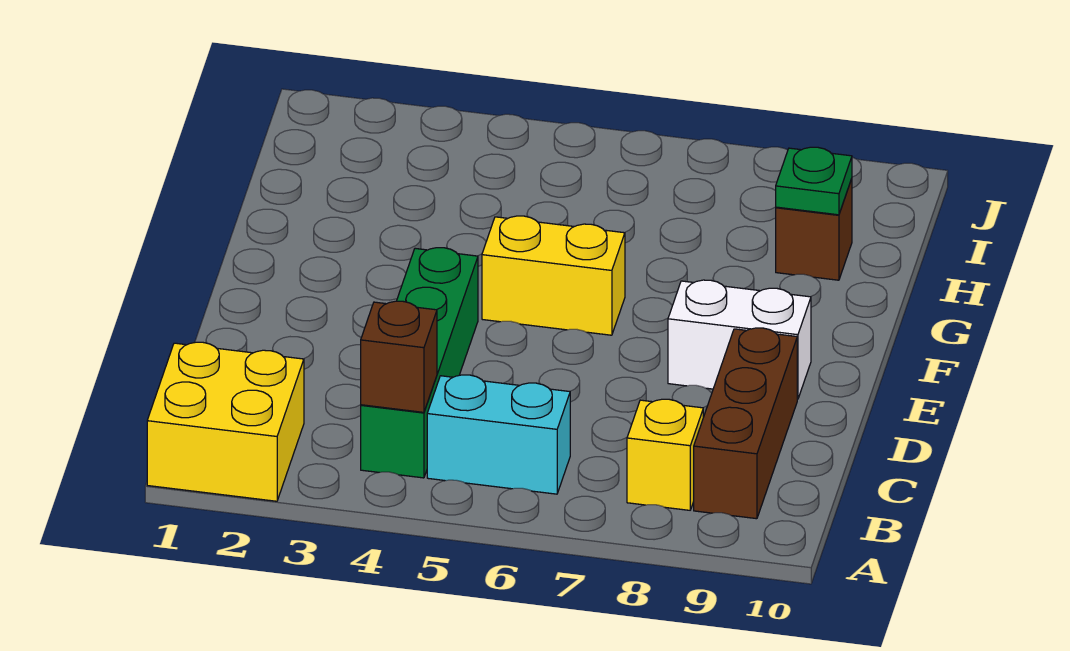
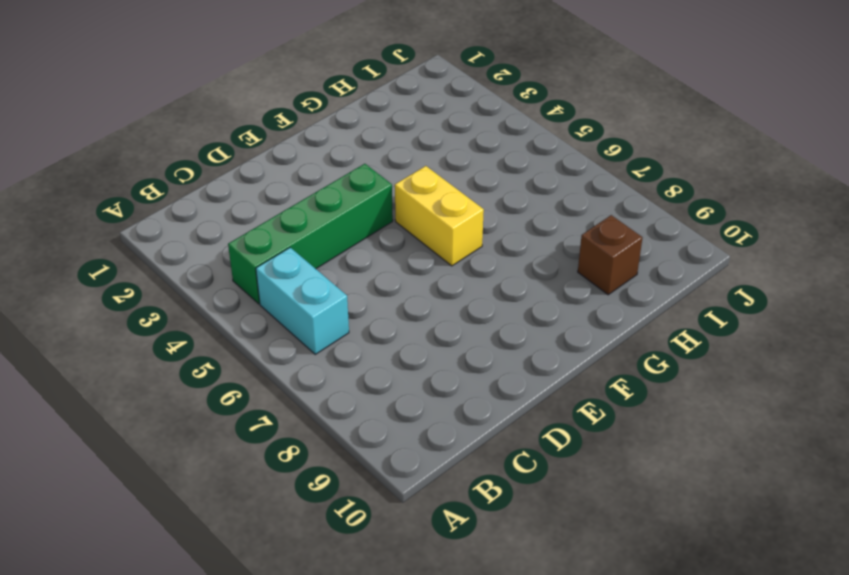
none -> yellow brick A1:B2 level 1
none -> yellow brick B8 level 1

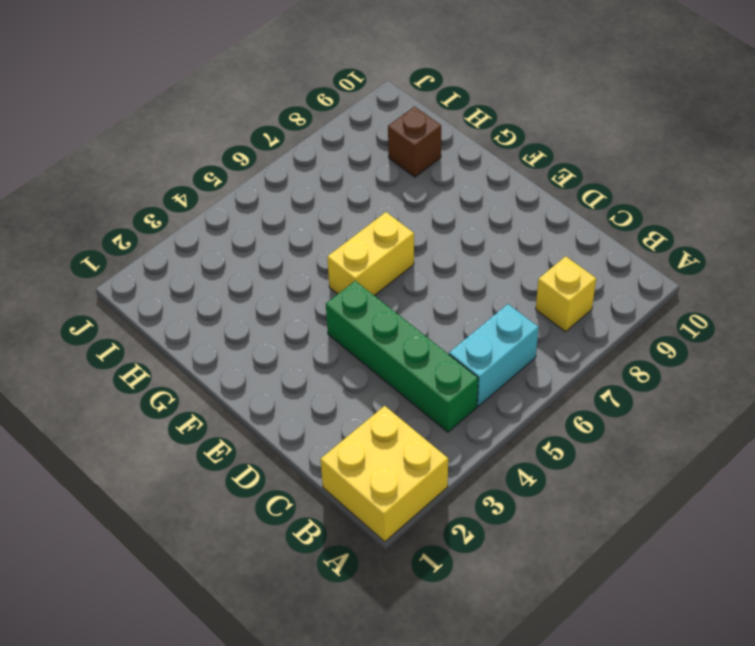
none -> brown brick B9:D9 level 1
none -> white brick E8:E9 level 1

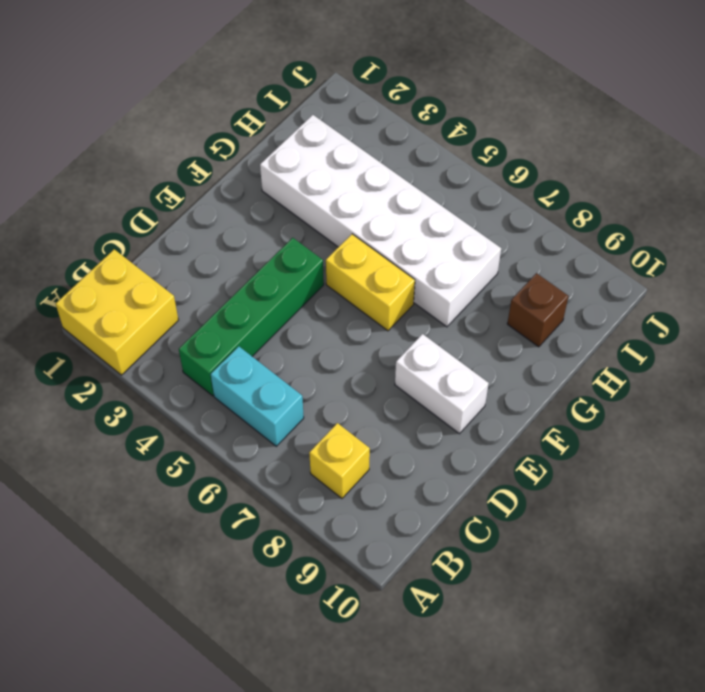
white brick G2:H7 level 1 -> none
none -> brown brick B9:D9 level 1
none -> brown brick B4 level 2

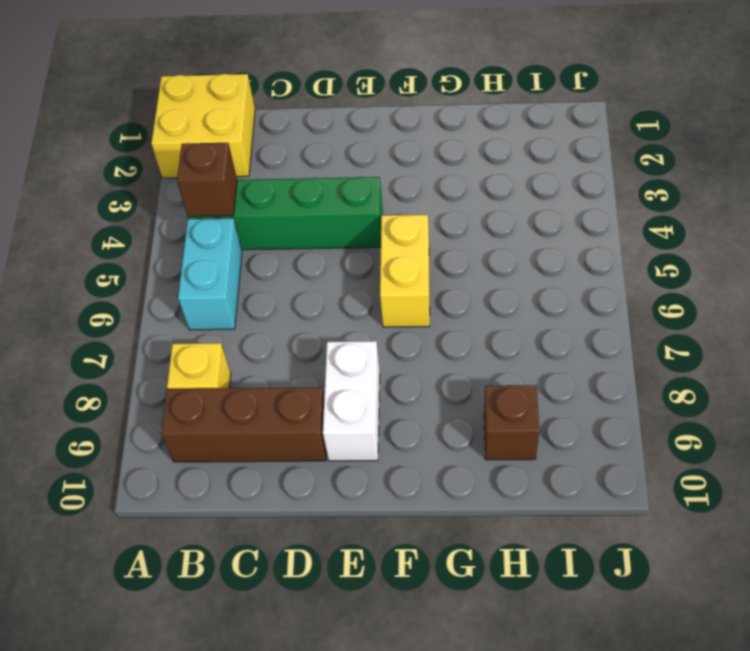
none -> green plate H9 level 2

